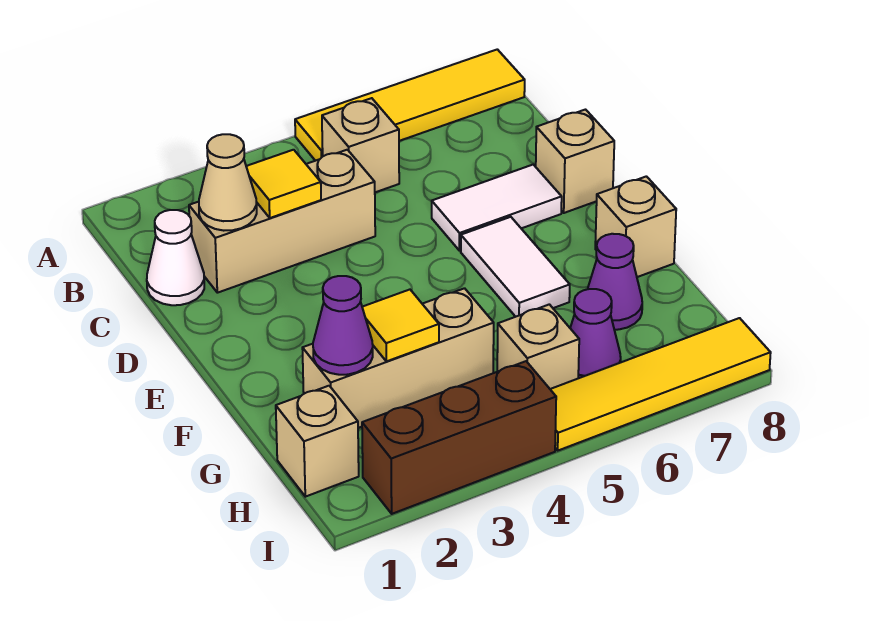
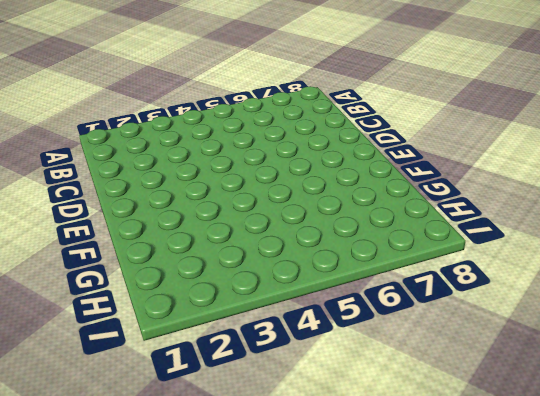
none -> yellow tile A5:A8 level 1
none -> tan brick B5 level 1
none -> white cone C1 level 1

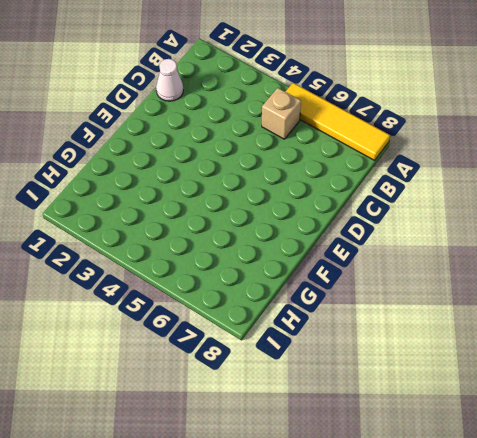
none -> tan brick C2:C4 level 1
none -> white tile D6:D7 level 1
none -> tan brick D8 level 1

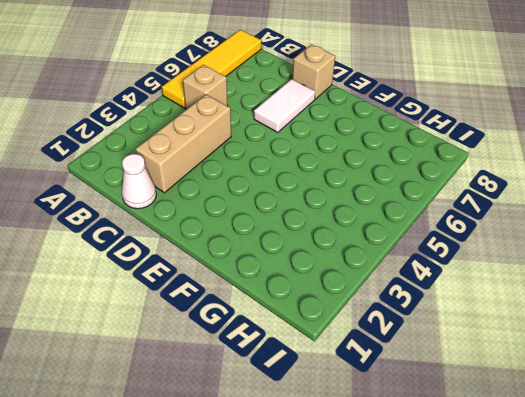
none -> white tile E6:F6 level 1
none -> tan brick F8 level 1
none -> tan brick G2:G4 level 1

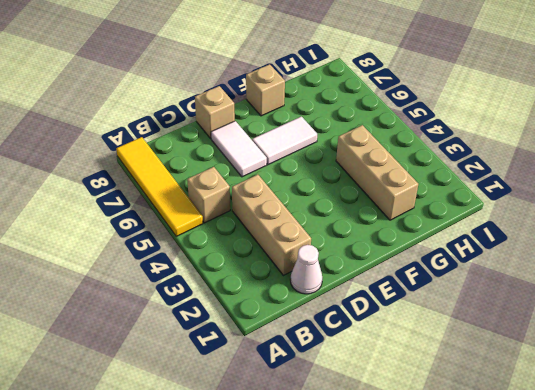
none -> purple cone G7 level 1
none -> tan brick H1 level 1
none -> tan brick H5 level 1

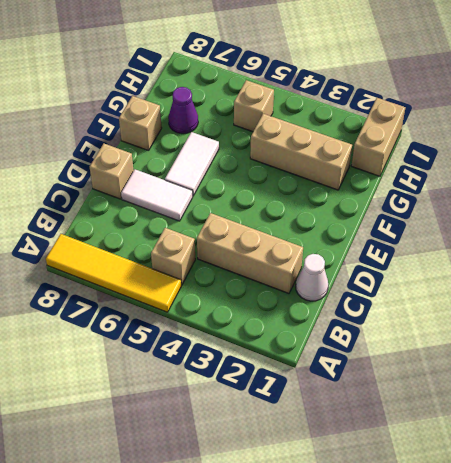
tan brick H1:I1 level 1 -> tan brick H1 level 1
none -> purple cone H6 level 1
none -> brown brick I2:I4 level 1
none -> yellow tile I5:I8 level 1

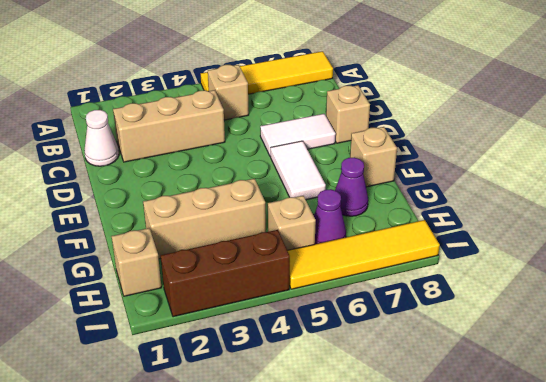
none -> tan cone C2 level 2
none -> yellow tile C3 level 2
none -> purple cone G2 level 2

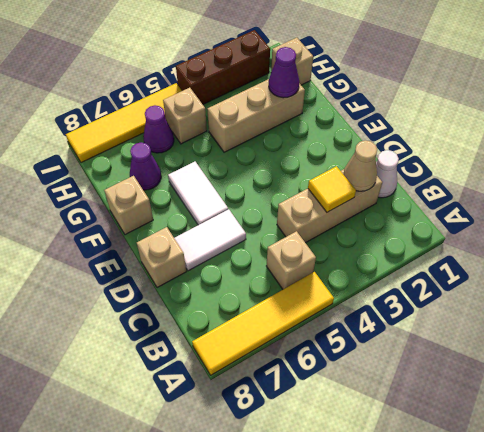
none -> yellow tile G3 level 2

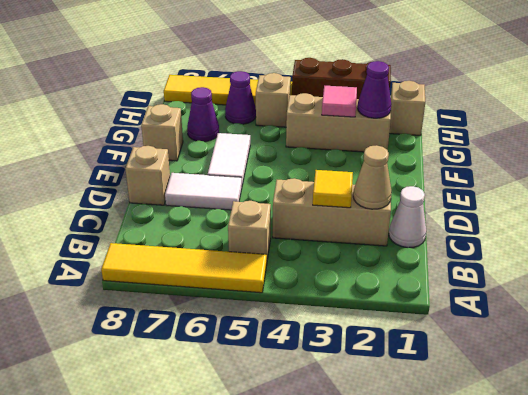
pink tile G3 level 2 -> yellow tile G3 level 2

